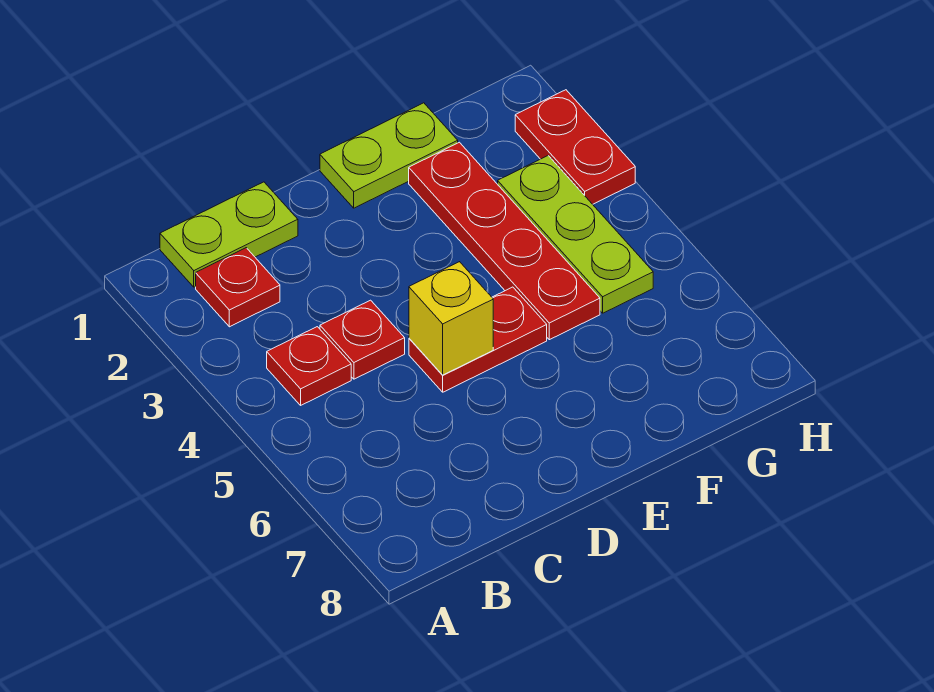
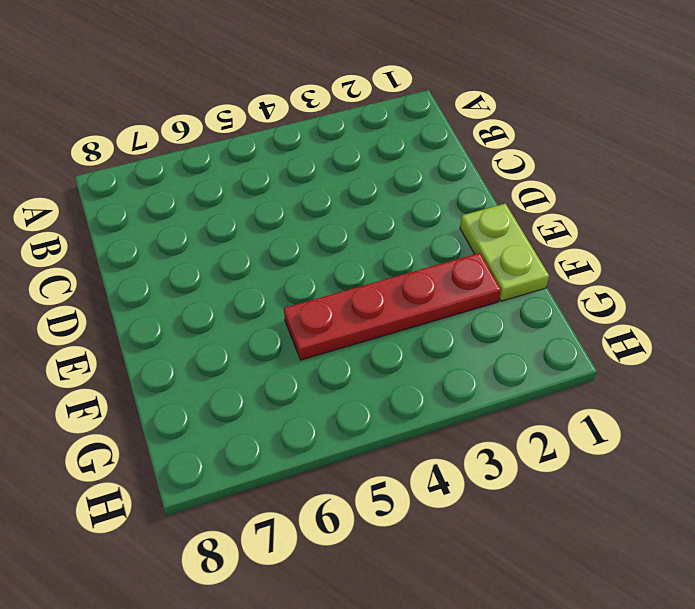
none -> lime plate B1:C1 level 1
none -> red plate B2 level 1

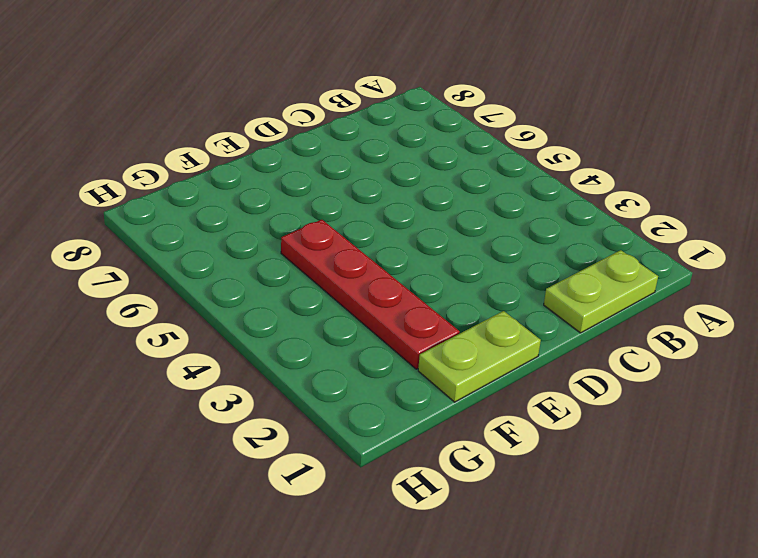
none -> red plate B2 level 1
none -> red plate B4 level 1

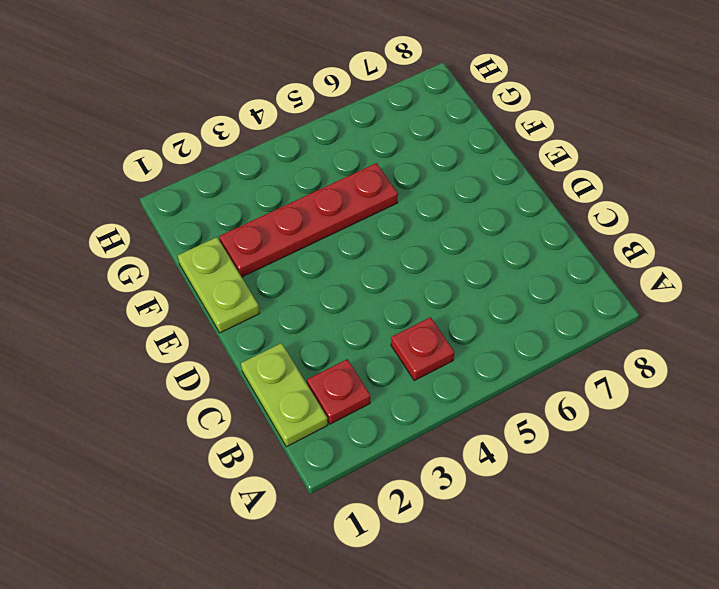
none -> red plate C4 level 1
none -> red plate D5:E5 level 1

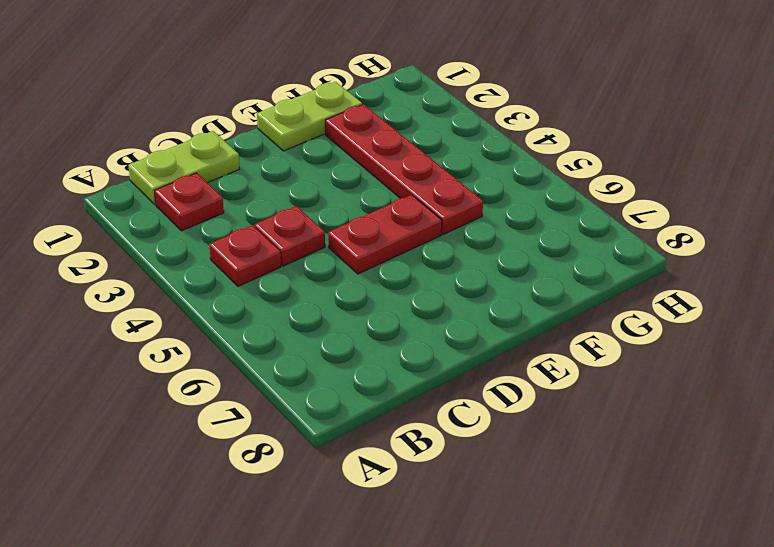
none -> lime plate G3:G5 level 1
none -> red plate H2:H3 level 1

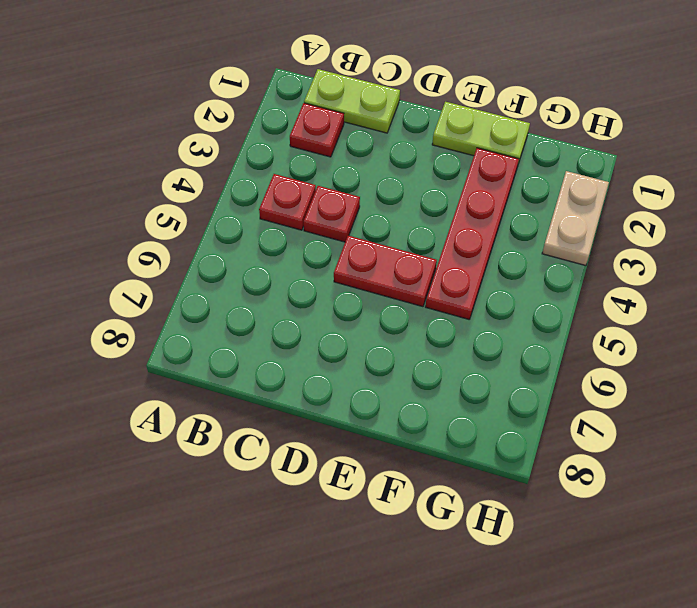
tan plate H2:H3 level 1 -> red plate H2:H3 level 1
none -> lime plate G3:G5 level 1
none -> yellow brick D5 level 2

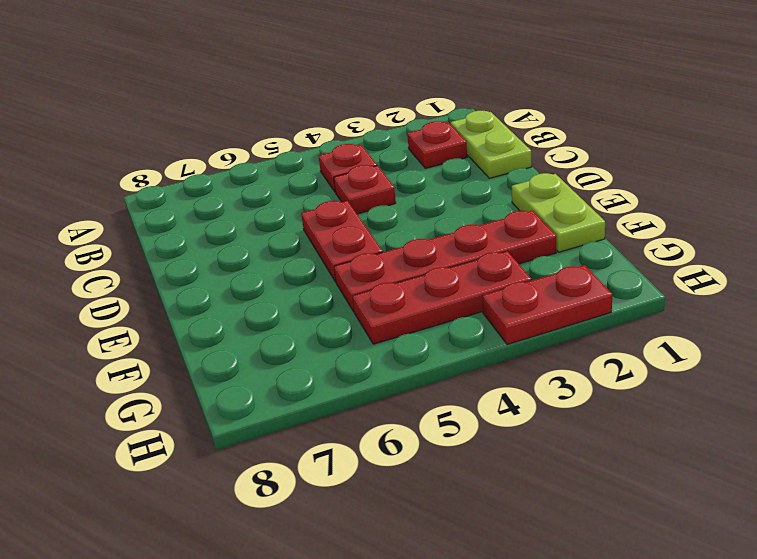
red plate G3:G5 level 1 -> lime plate G3:G5 level 1
none -> yellow brick D5 level 2

